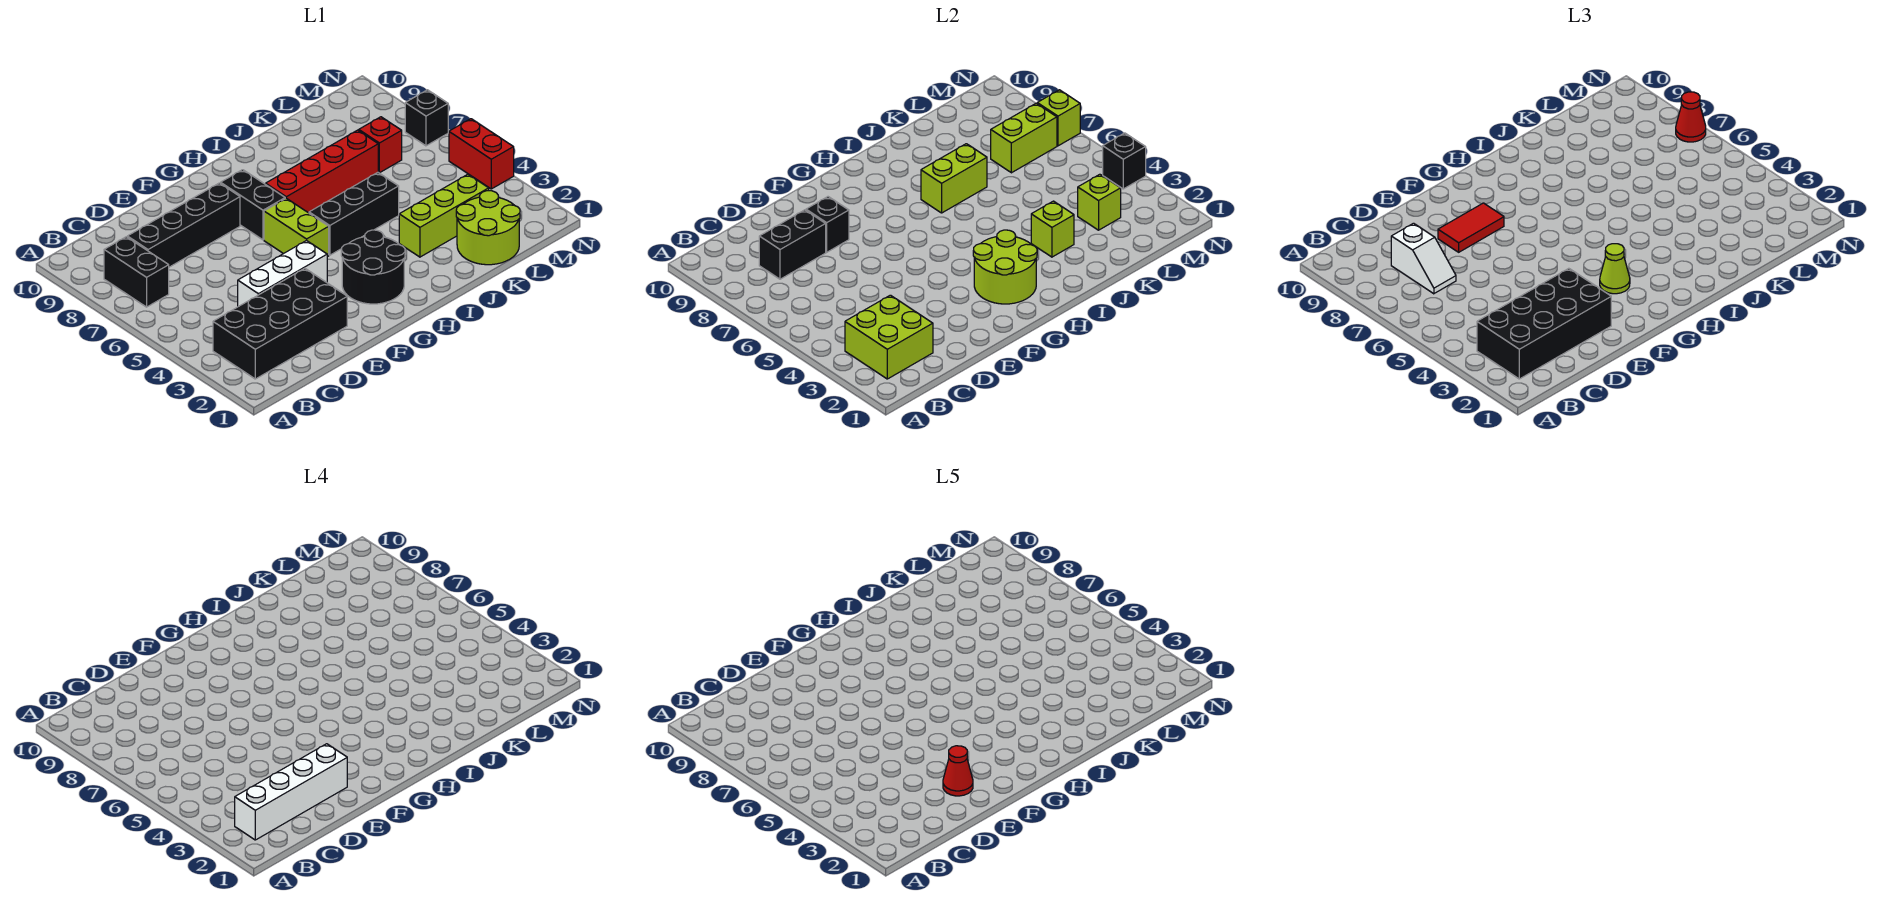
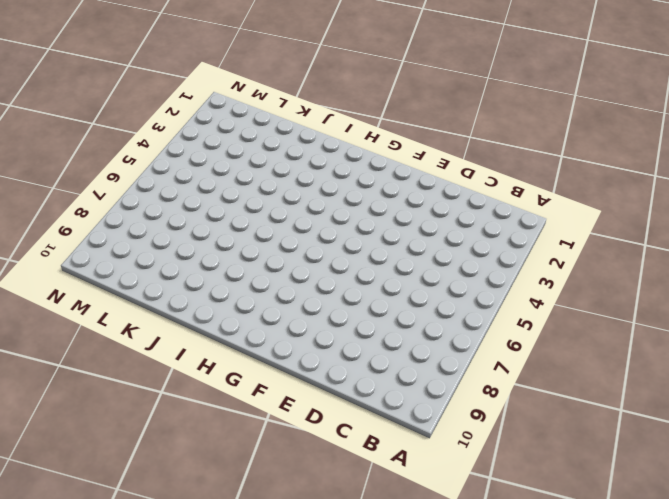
none -> black brick B2:E3 level 1
none -> black brick B7:B8 level 1
none -> black brick C8:F8 level 1
none -> white brick D4:F4 level 1

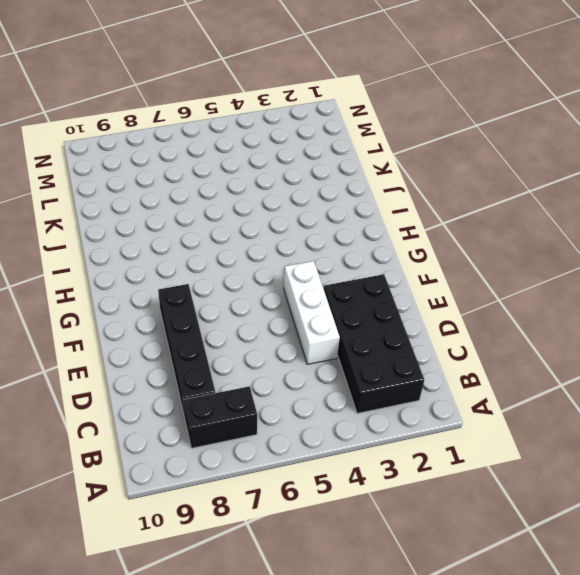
none -> black round brick G2:H3 level 1
none -> lime brick G5:G6 level 1
none -> black brick G7:G8 level 1
none -> black brick H5:J5 level 1

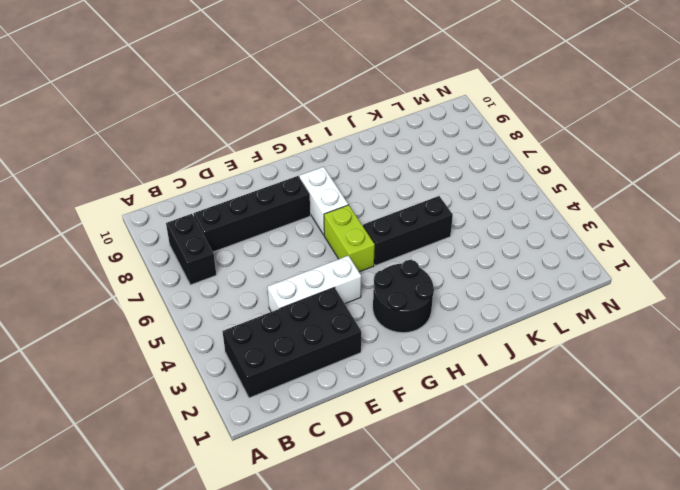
white brick G7:G8 level 1 -> black brick G7:G8 level 1
none -> red brick H7:K7 level 1
none -> lime brick J3:L3 level 1
none -> lime round brick K1:L2 level 1
none -> red brick L7 level 1

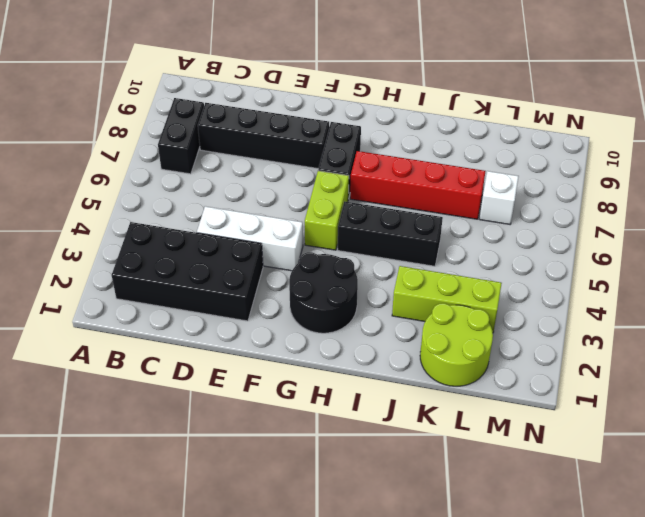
white brick L7 level 1 -> red brick L7 level 1
none -> red brick N4:N5 level 1
none -> black brick N7 level 1
none -> lime brick B2:C3 level 2
none -> black brick C8:D8 level 2

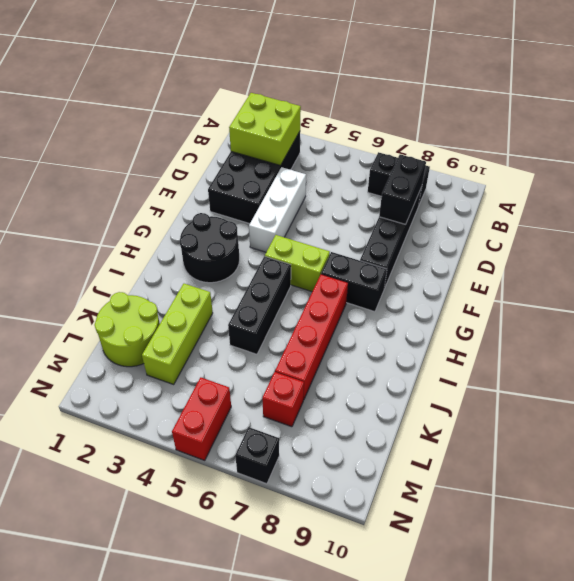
red brick M5:N5 level 1 -> red brick N4:N5 level 1
none -> black brick E8 level 2
none -> lime round brick G2:H3 level 2
none -> lime brick I7:J7 level 2
none -> lime brick J3 level 2

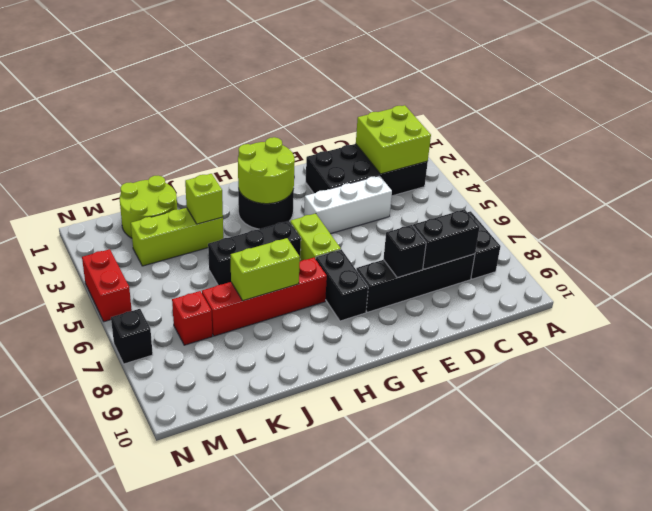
none -> lime brick L3 level 2
none -> lime brick L7:M7 level 2
none -> black brick N4 level 2
none -> lime brick N7 level 2

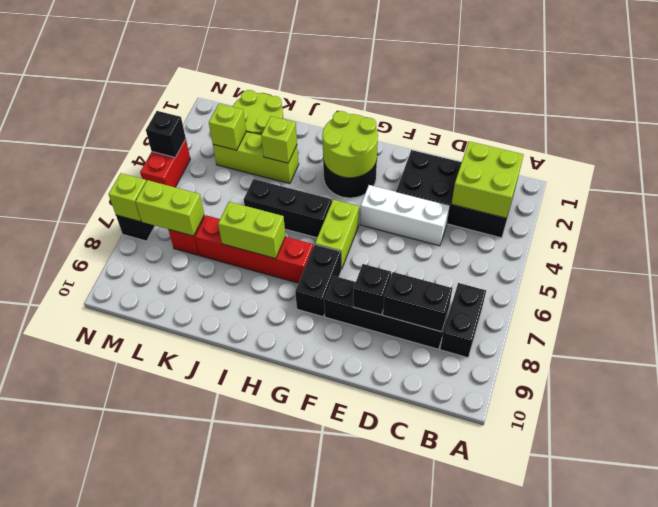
none -> black brick B2:E3 level 3
none -> white slope C7:C8 level 3 top 8
none -> red tile E8:F8 level 3
none -> lime cone G3 level 3

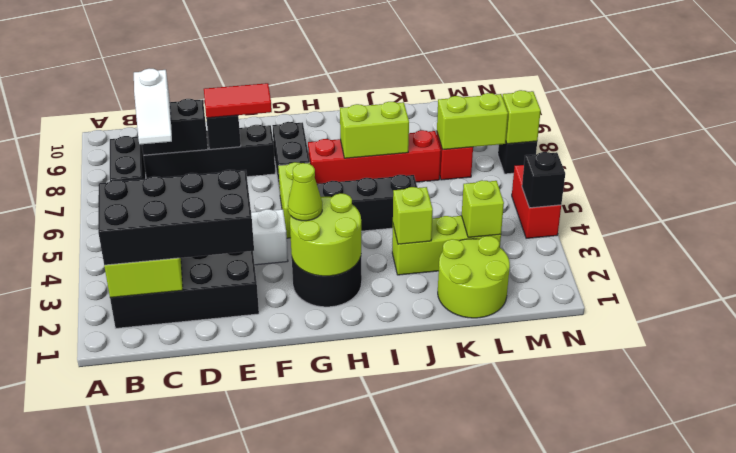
none -> red cone N7 level 3
none -> white brick B2:E2 level 4
none -> red cone E2 level 5

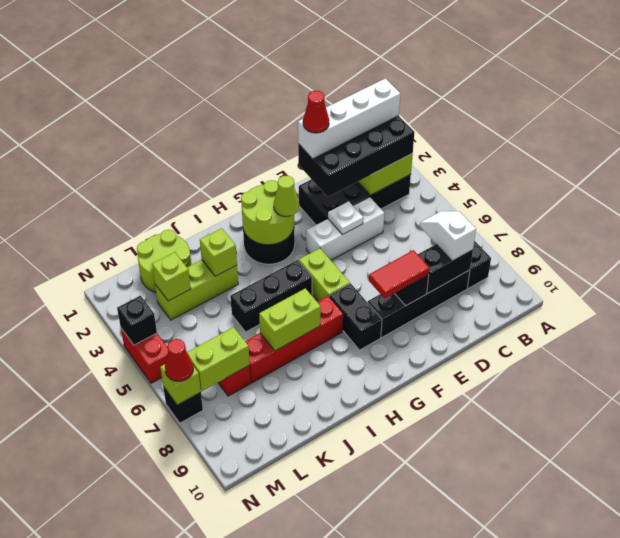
white plate E4 level 2 -> none

